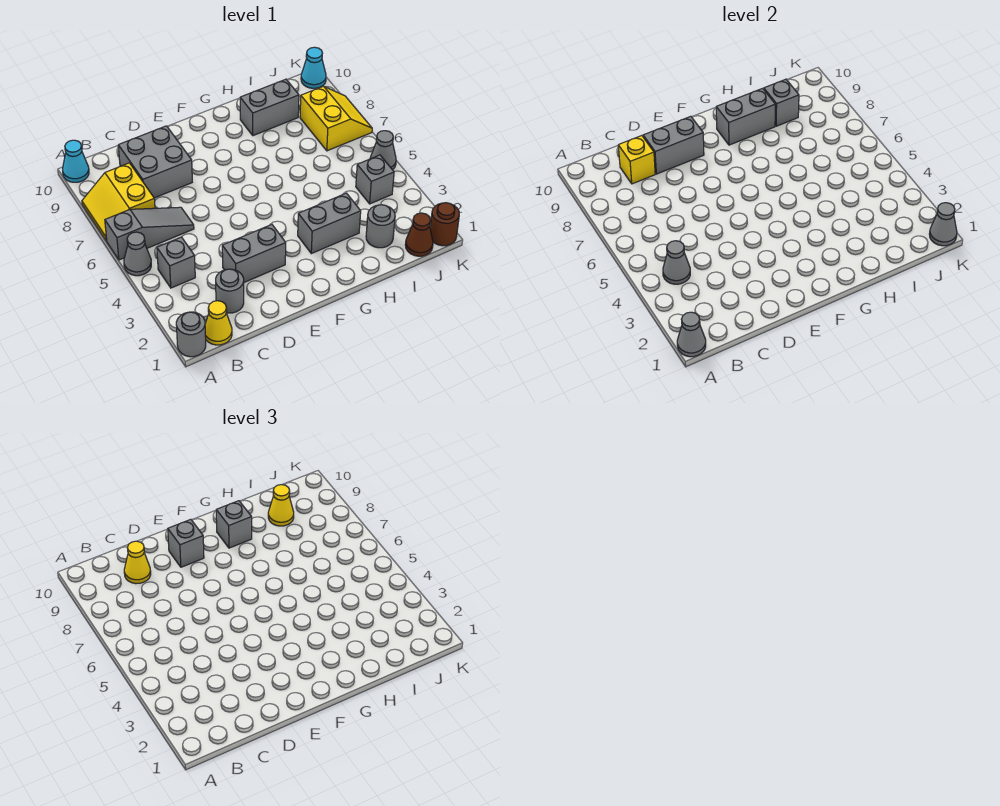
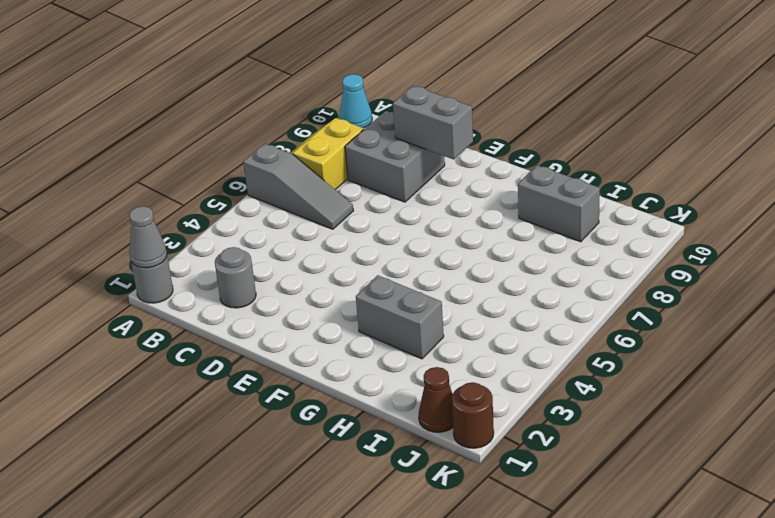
none -> grey cone A5 level 1
none -> yellow cone B1 level 1
none -> grey brick B4 level 1
none -> grey brick D3:E3 level 1

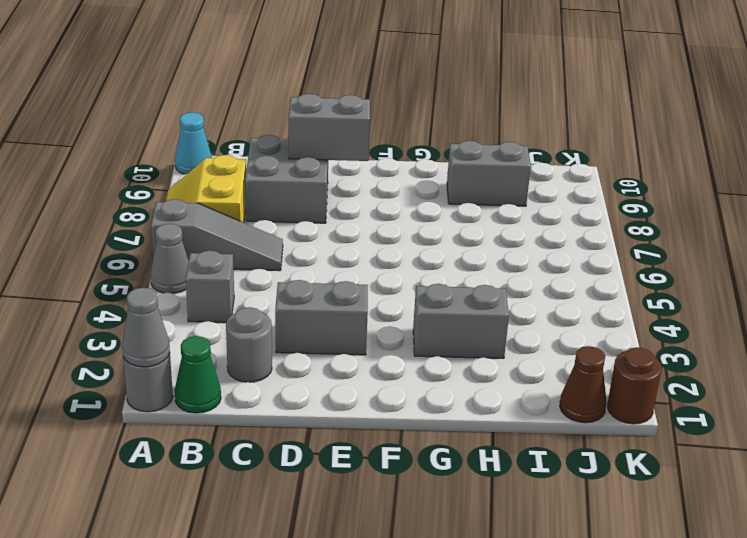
green cone B1 level 1 -> yellow cone B1 level 1
none -> grey round brick I2 level 1
none -> grey brick J4 level 1
none -> yellow slope J7:K8 level 1 top J
none -> grey cone K5 level 1

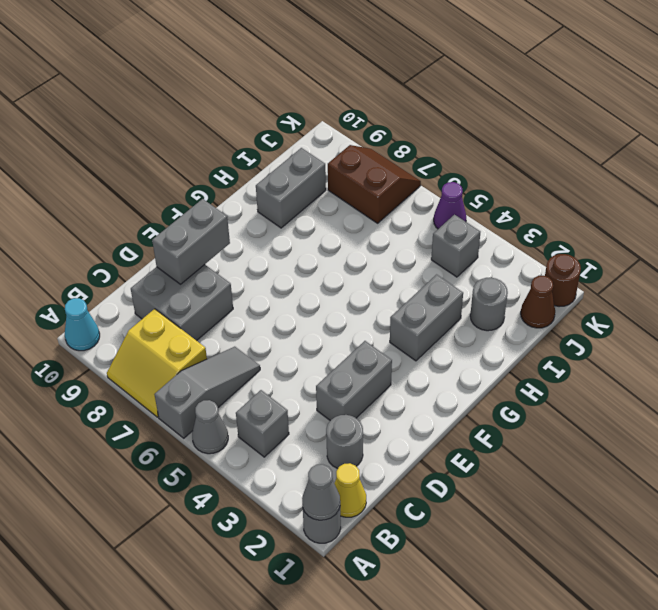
brown slope J7:K8 level 1 top J -> yellow slope J7:K8 level 1 top J
purple cone K5 level 1 -> grey cone K5 level 1
none -> cyan cone K10 level 1
none -> grey cone B4 level 2
none -> yellow brick C9 level 2
none -> grey brick G9:H9 level 2

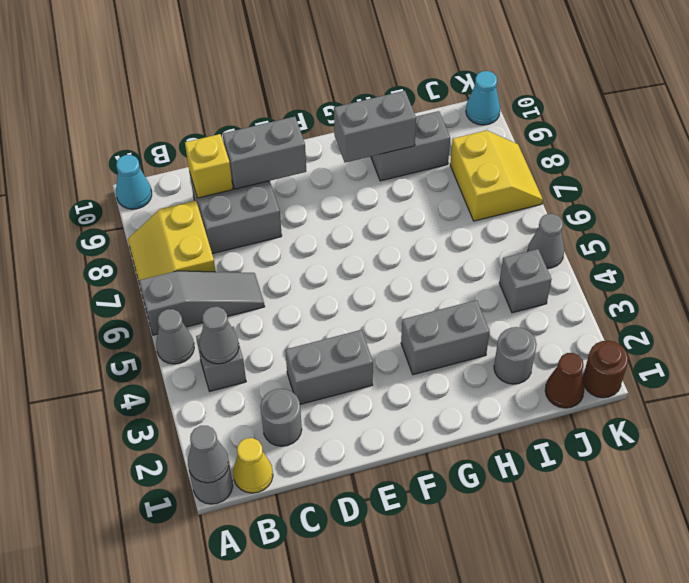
none -> grey brick I9 level 2
none -> grey cone K1 level 2
none -> yellow cone C9 level 3
none -> grey brick E9 level 3

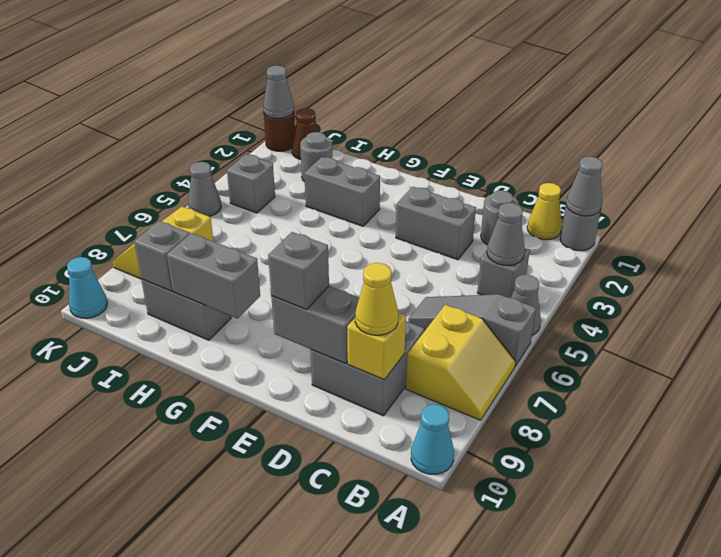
none -> grey brick G9 level 3
none -> yellow cone I9 level 3

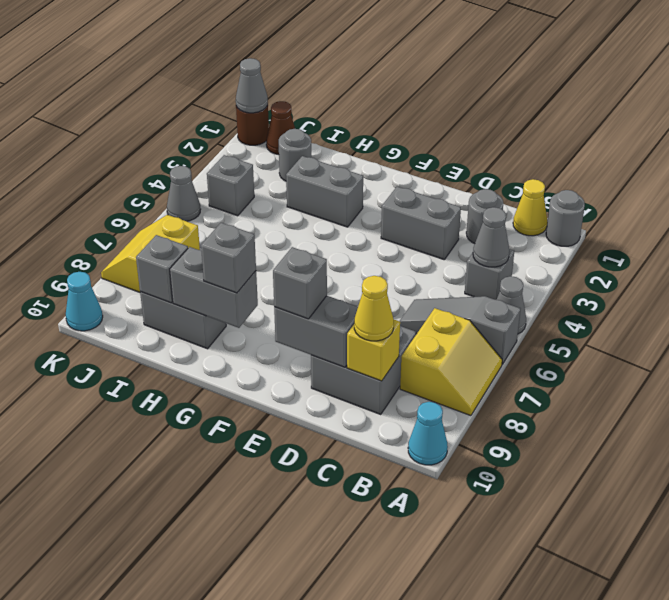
none -> grey cone A1 level 2
none -> yellow cone I9 level 3

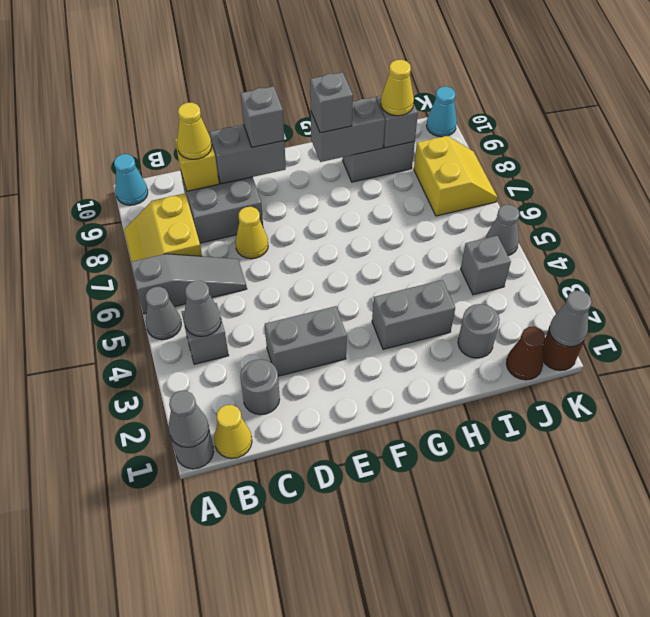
yellow cone D7 level 1 -> none

